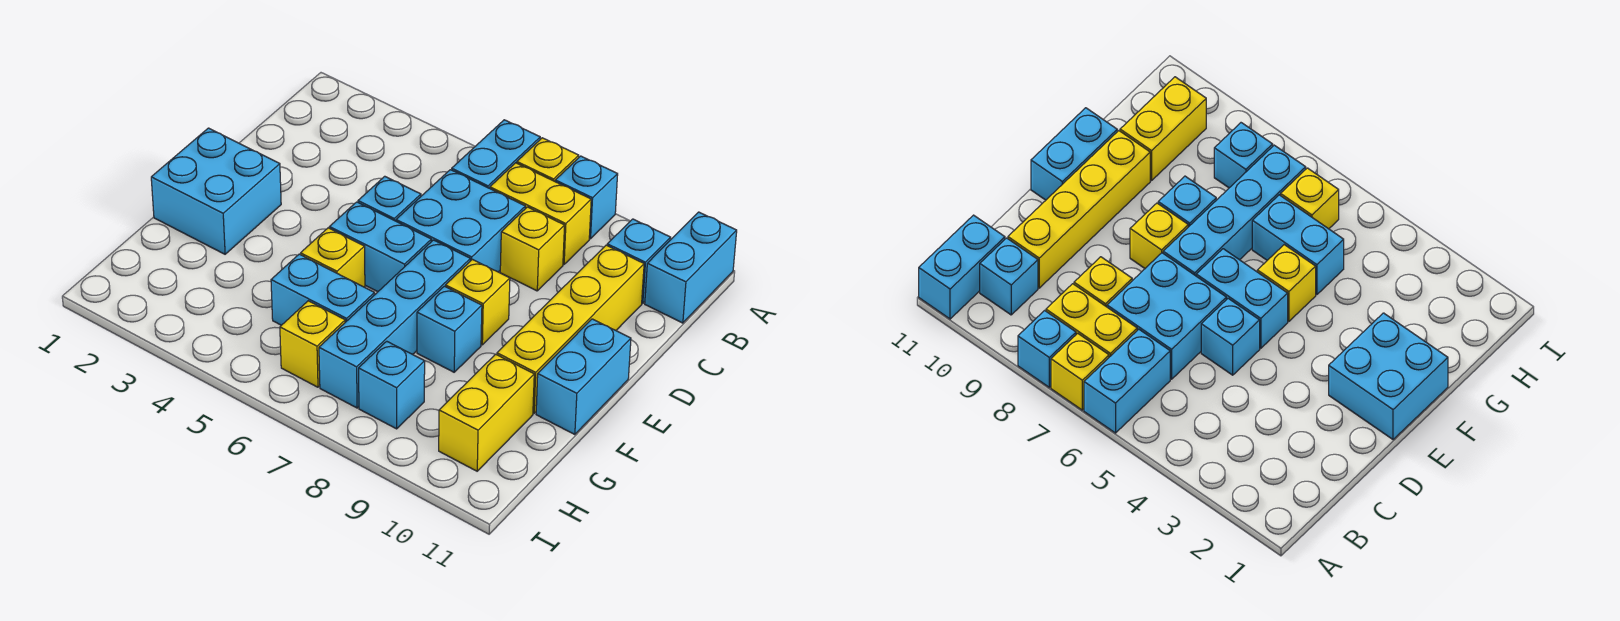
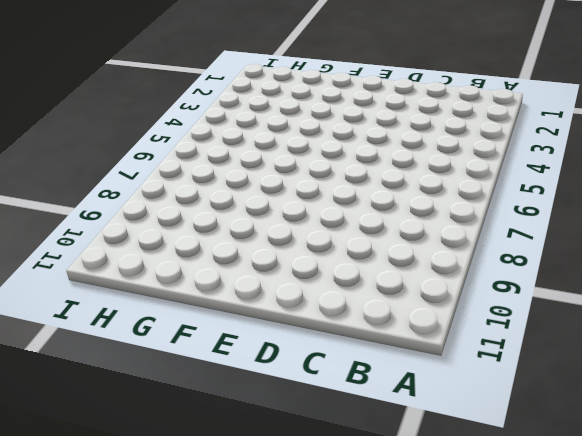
none -> cyan brick A6:B6 level 1
none -> yellow brick A7 level 1
none -> cyan brick A8 level 1

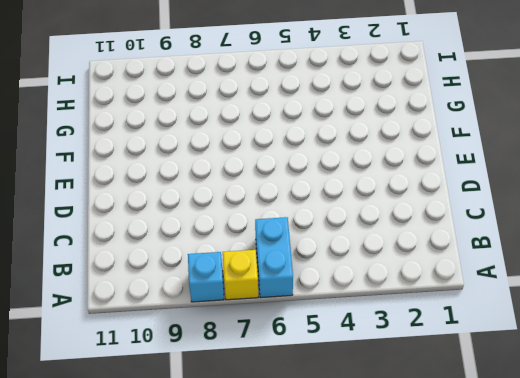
none -> cyan brick A11:B11 level 1
none -> yellow brick B7:B8 level 1
none -> cyan brick B10 level 1

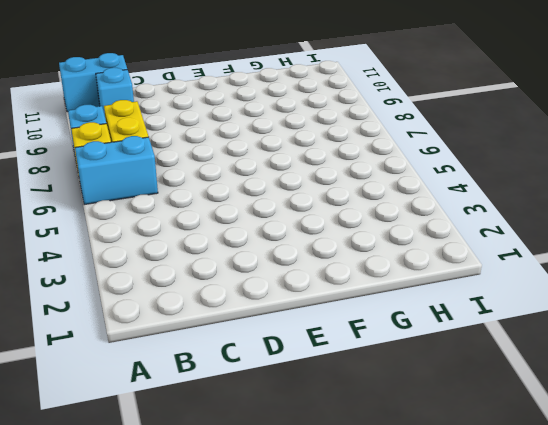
none -> cyan brick C6:D7 level 1
none -> yellow brick C8 level 1
none -> yellow brick C10:F10 level 1

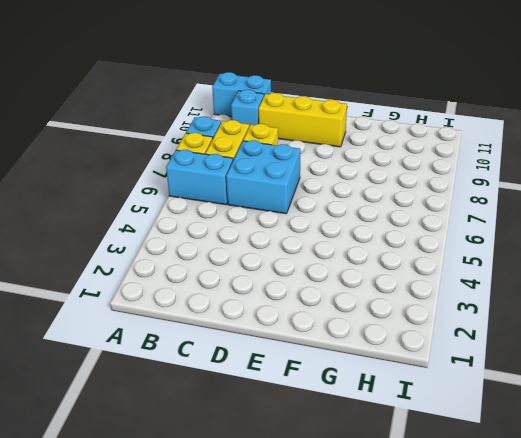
yellow brick C10:E10 level 1 -> yellow brick C10:F10 level 1
none -> cyan brick D5 level 1
none -> cyan brick E1:F2 level 1
none -> cyan brick E5:E6 level 1

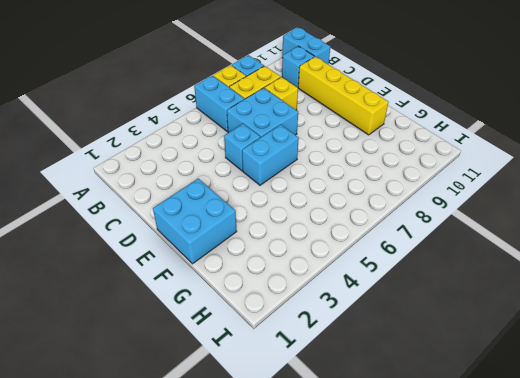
none -> cyan brick E7:H7 level 1
none -> yellow brick E8 level 1
none -> cyan brick E11:F11 level 1

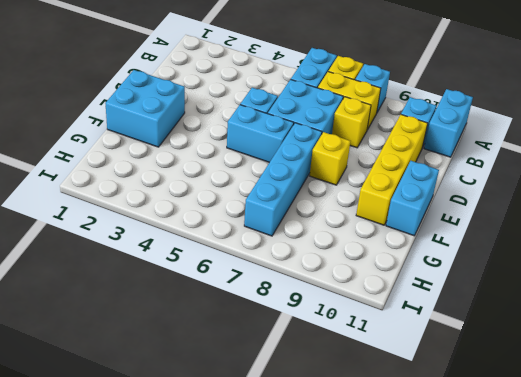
none -> yellow brick F5 level 1
none -> cyan brick F8 level 1
none -> cyan brick G5:G6 level 1

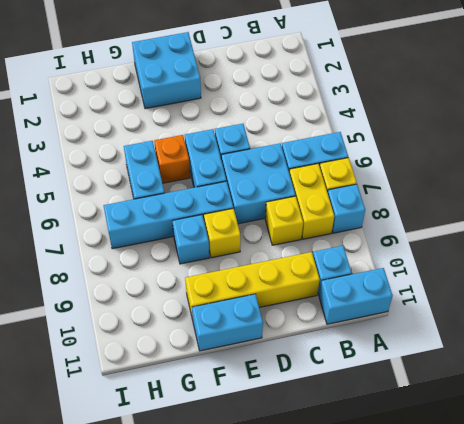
orange brick F5 level 1 -> yellow brick F5 level 1
none -> yellow brick G10:H10 level 1
none -> yellow brick H6 level 1
none -> cyan brick H8 level 1

